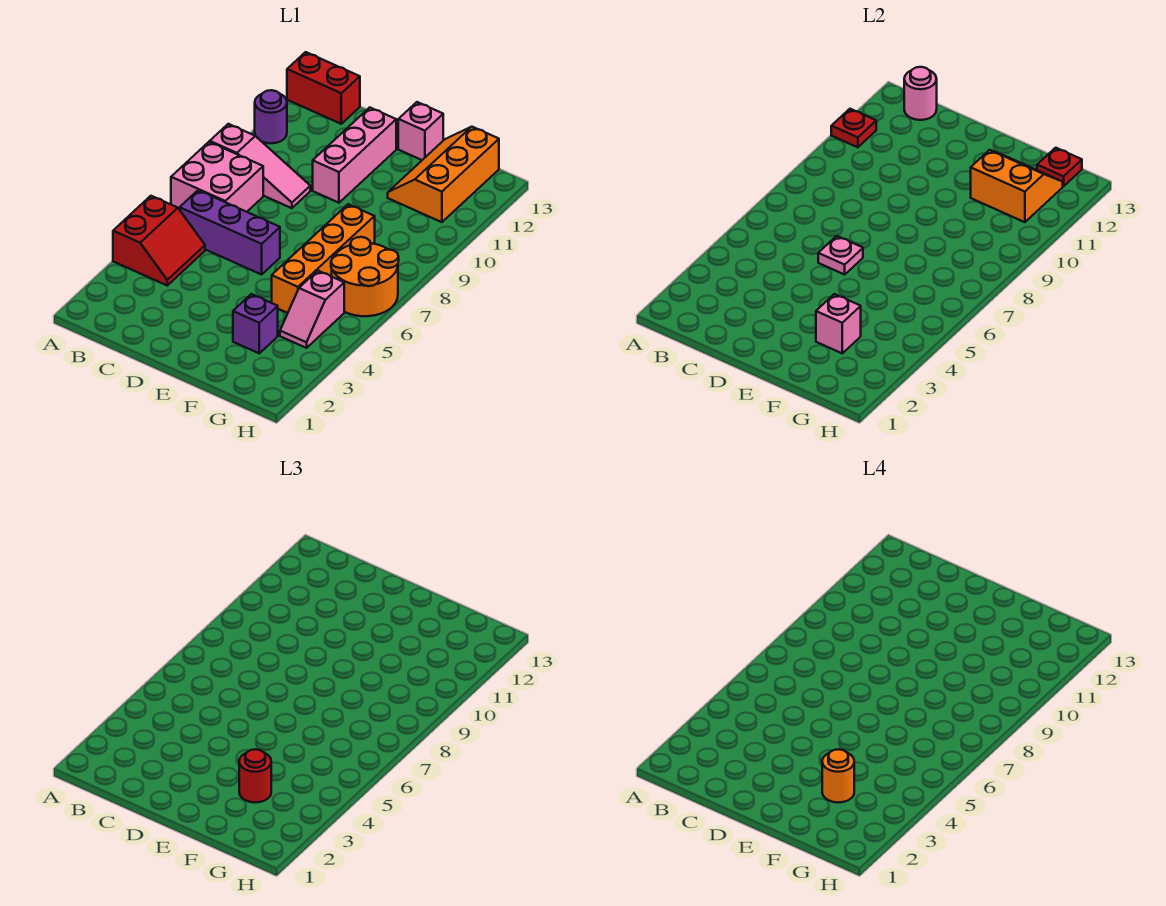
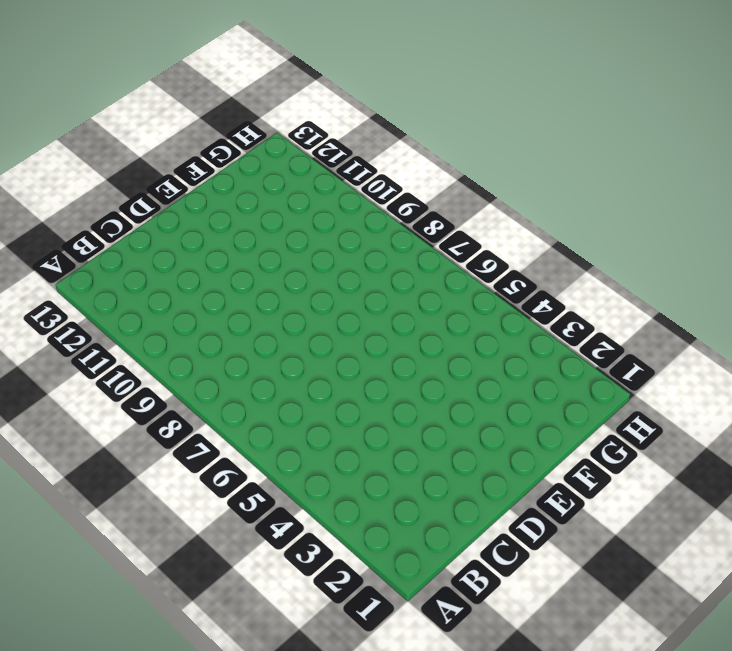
none -> red slope A4:B5 level 1 top A
none -> pink brick A7:B8 level 1
none -> pink slope A9:C9 level 1 top A

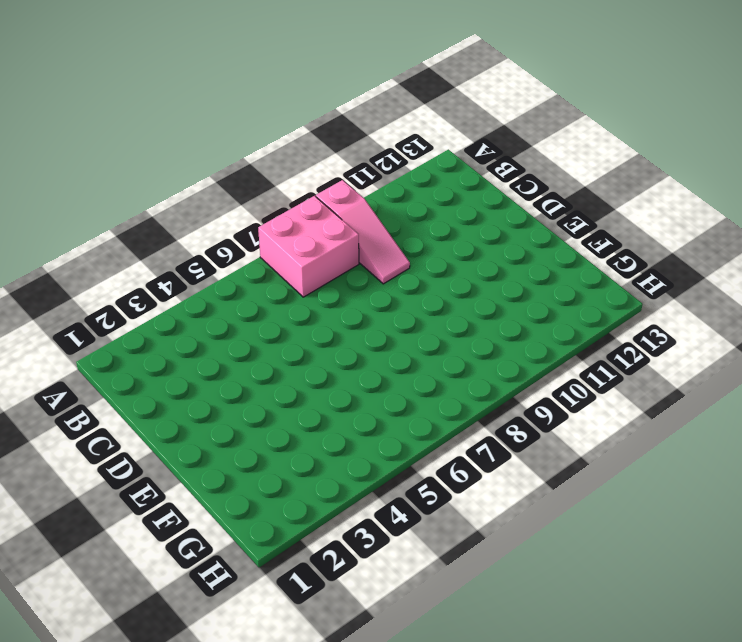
none -> red slope A4:B5 level 1 top A
none -> purple round brick A11 level 1
none -> red brick A13:B13 level 1

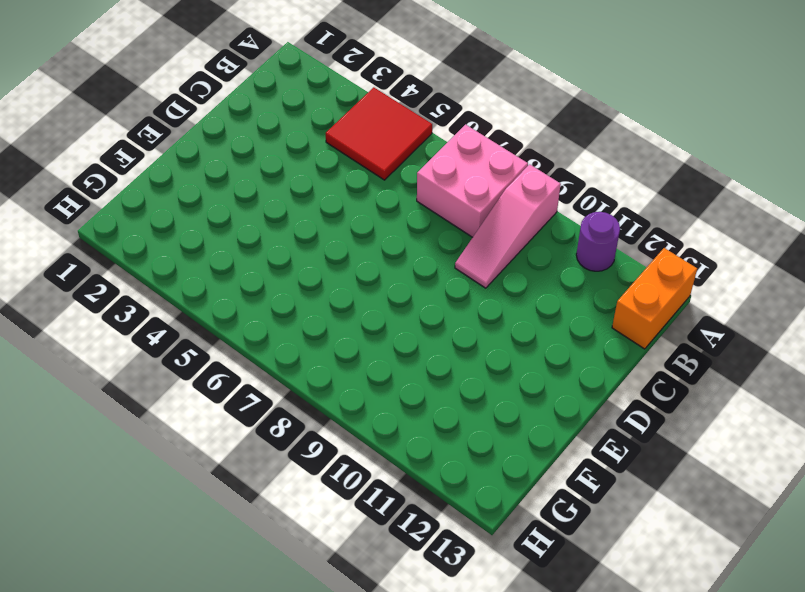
red tile A4:B5 level 1 -> red slope A4:B5 level 1 top A
orange brick A13:B13 level 1 -> red brick A13:B13 level 1
none -> purple brick B6:D6 level 1
none -> pink brick D10:D12 level 1
none -> pink brick E13 level 1

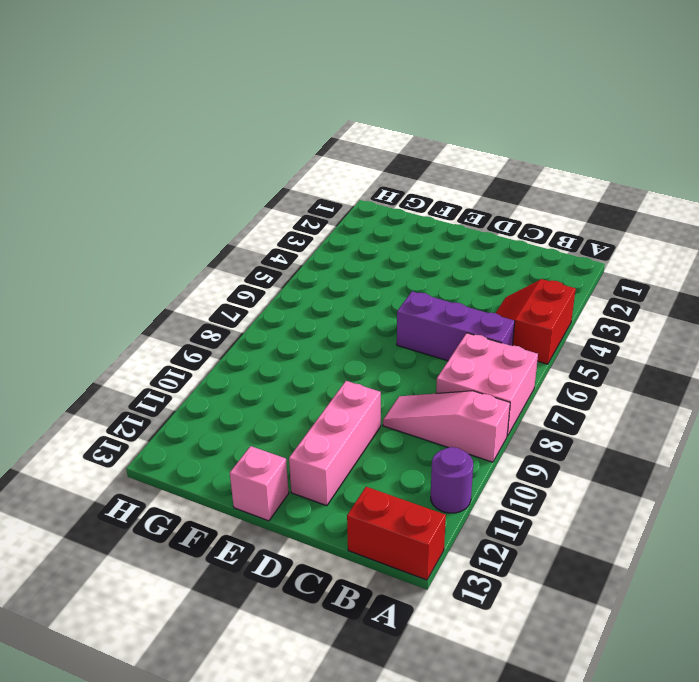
none -> purple brick F3 level 1
none -> orange brick F5:F8 level 1
none -> orange slope F11:G13 level 1 top G

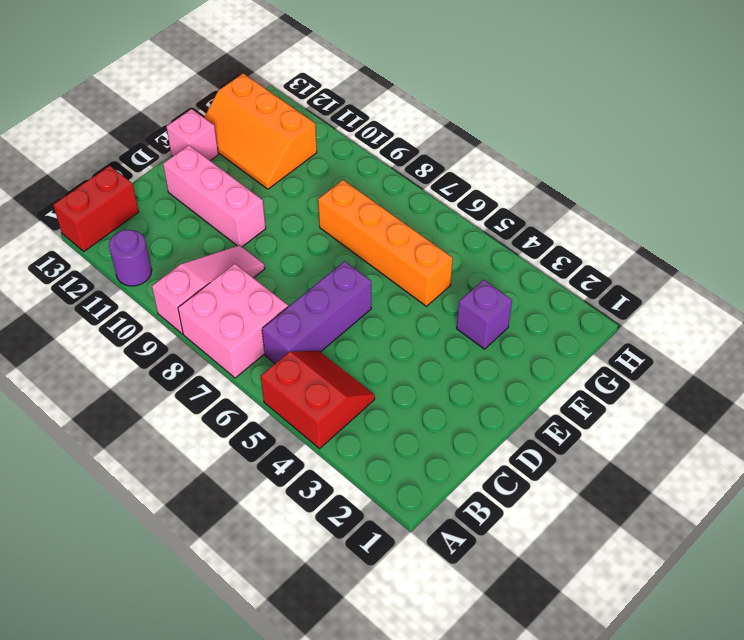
none -> pink slope G4:G5 level 1 top 5
none -> orange round brick G6:H7 level 1
none -> red plate A11 level 2

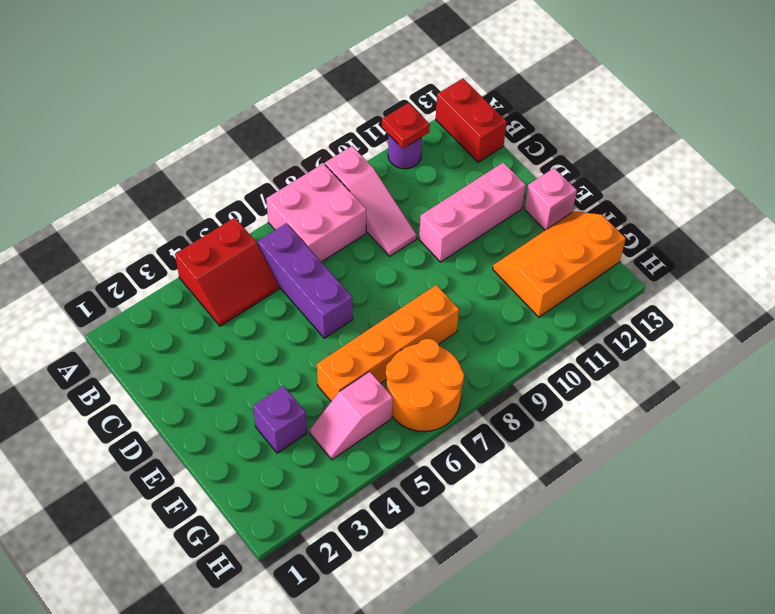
none -> pink round brick B13 level 2
none -> pink plate D6 level 2
none -> pink brick F3 level 2

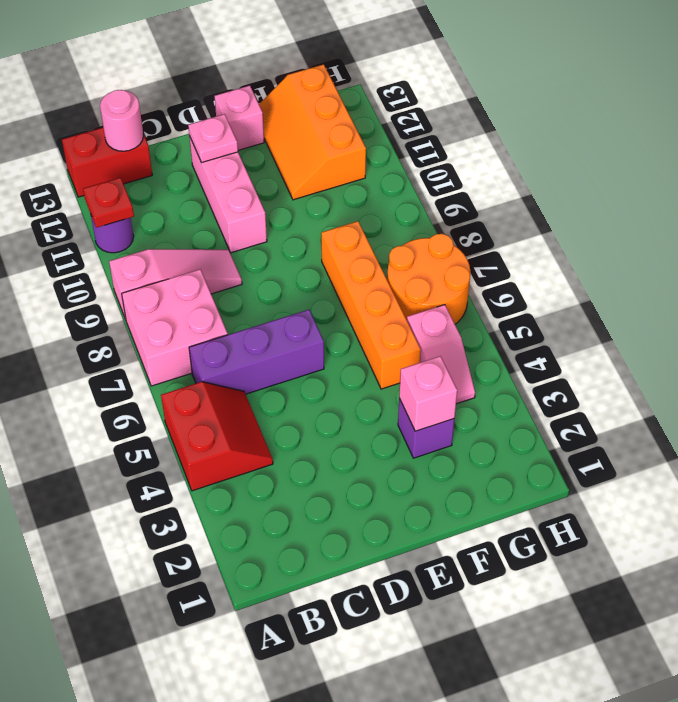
pink plate D12 level 2 -> pink plate D6 level 2
none -> orange slope F11:G12 level 2 top 11
none -> red plate G13 level 2
none -> red round brick F3 level 3

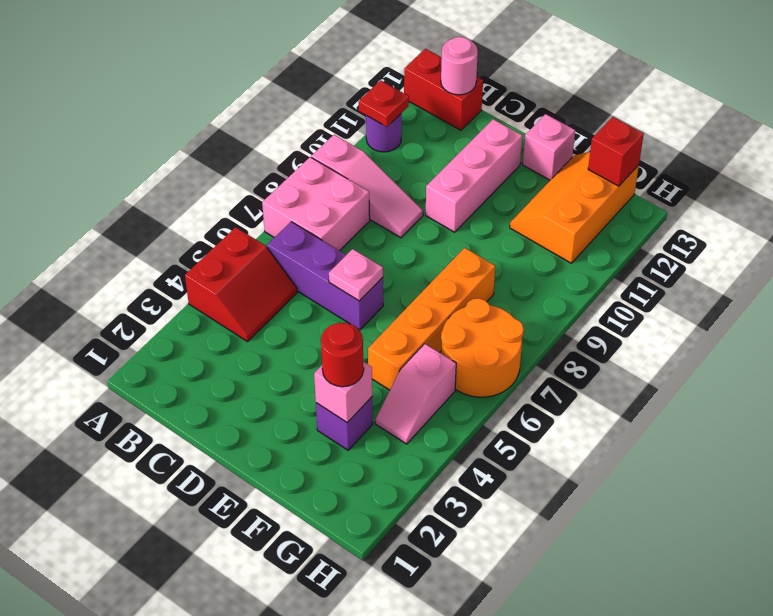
red brick G13 level 2 -> red plate G13 level 2
none -> orange slope F11:G12 level 2 top 11
none -> orange round brick F3 level 4

